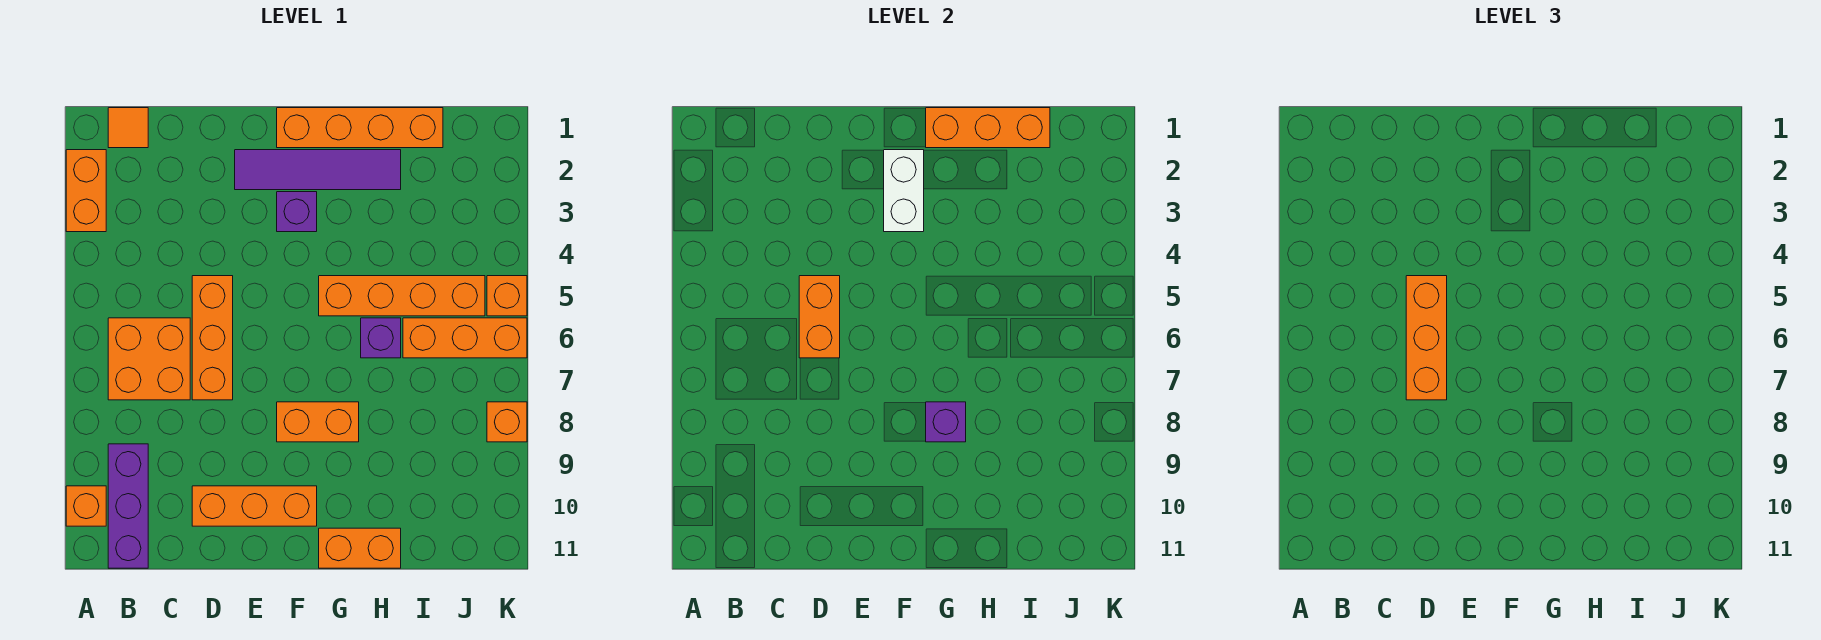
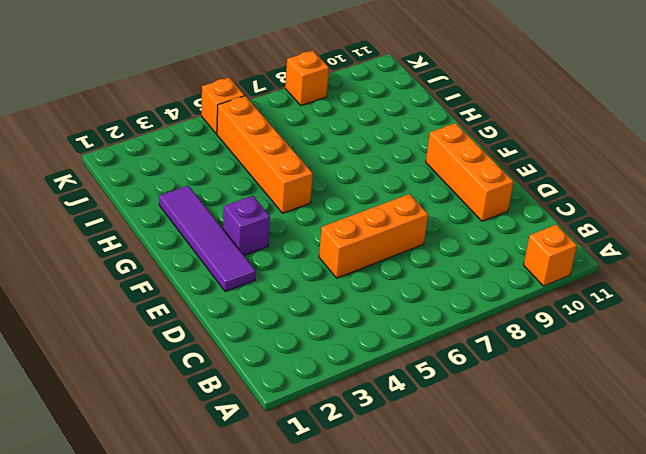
none -> orange brick A2:A3 level 1
none -> orange tile B1 level 1
none -> orange brick B6:C7 level 1

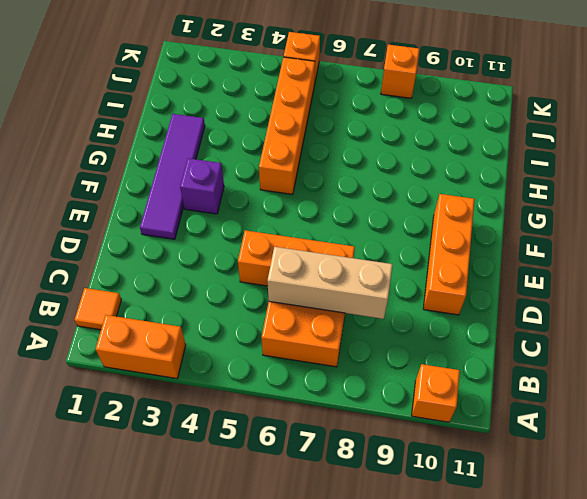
tan brick C6:C8 level 2 -> none
none -> purple brick B9:B11 level 1
none -> orange brick F1:I1 level 1
none -> orange brick F8:G8 level 1

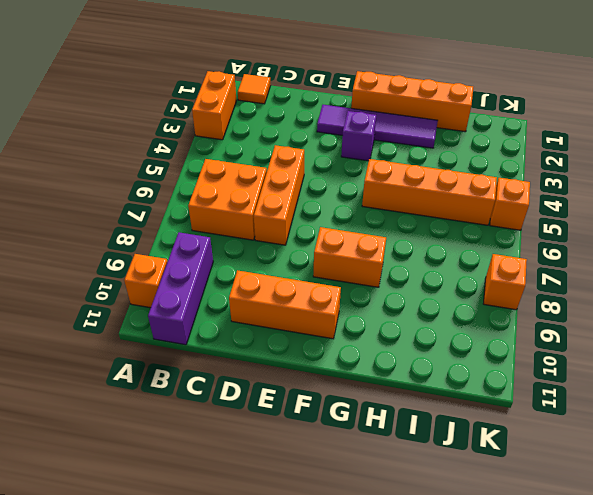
none -> orange brick G11:H11 level 1
none -> purple brick H6 level 1
none -> orange brick I6:K6 level 1

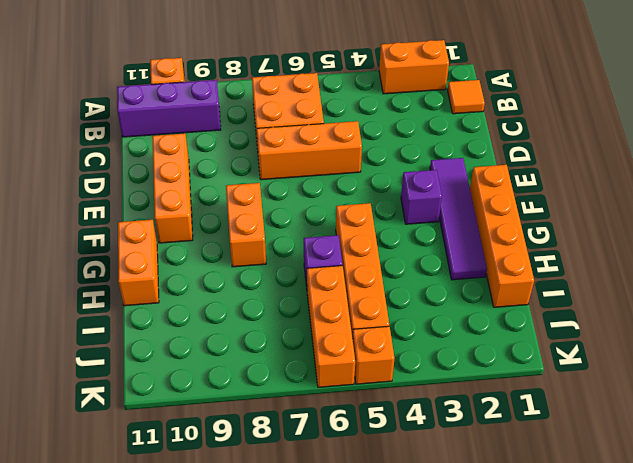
none -> orange brick K8 level 1
none -> orange brick D5:D6 level 2
none -> white brick F2:F3 level 2

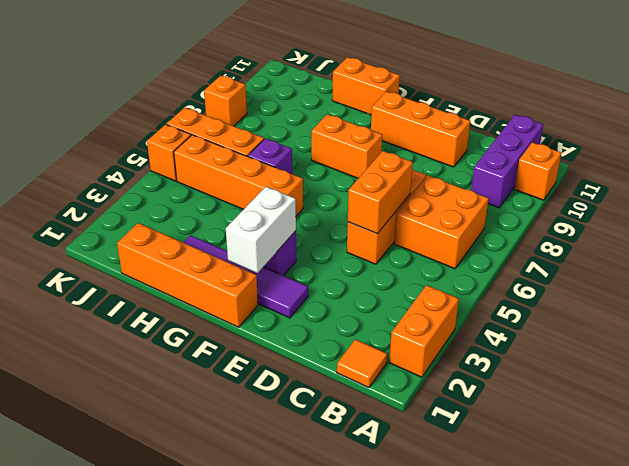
none -> orange brick G1:I1 level 2
none -> purple brick G8 level 2
none -> orange brick D5:D7 level 3

